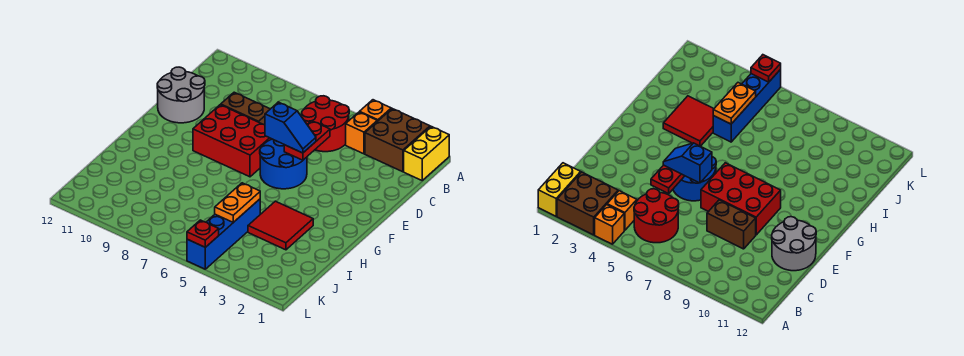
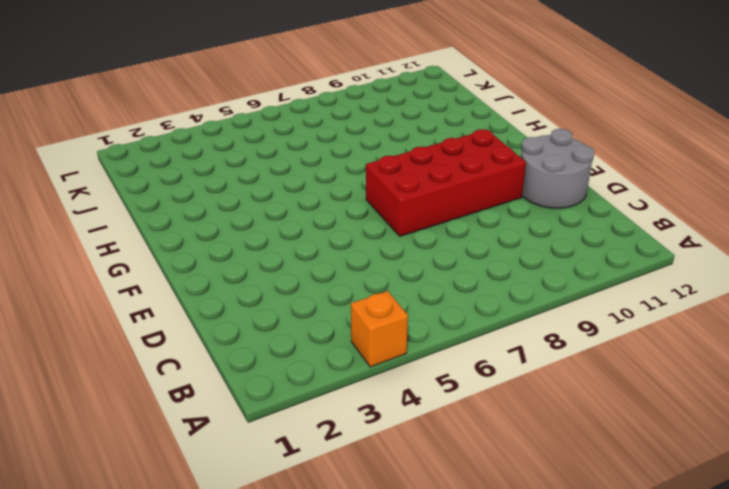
red brick E7:F10 level 1 -> red brick E7:F9 level 1
none -> yellow brick A1:B1 level 1
none -> brown brick A2:B3 level 1
none -> orange brick B4 level 1

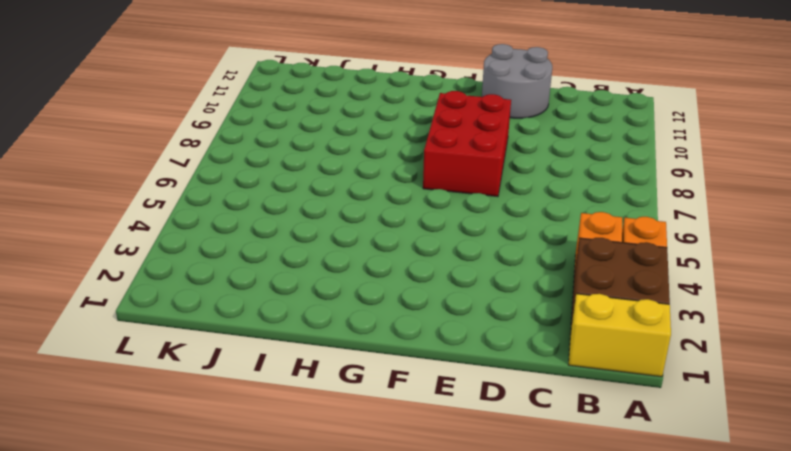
none -> red round brick B5:C6 level 1
none -> brown brick D8:D9 level 1
none -> blue round brick E5:F6 level 1

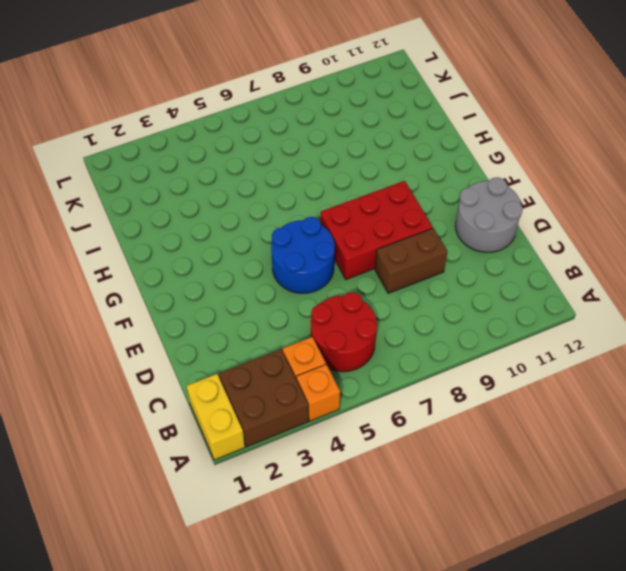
none -> red tile H3:I4 level 1
none -> blue brick I5:L5 level 1
none -> red plate D5:E5 level 2

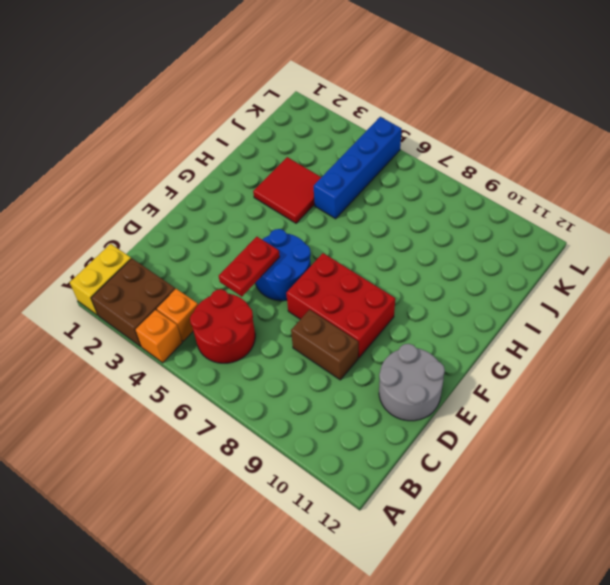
none -> orange plate I5:J5 level 2
none -> red plate L5 level 2
none -> blue slope E5:E6 level 3 top 6

